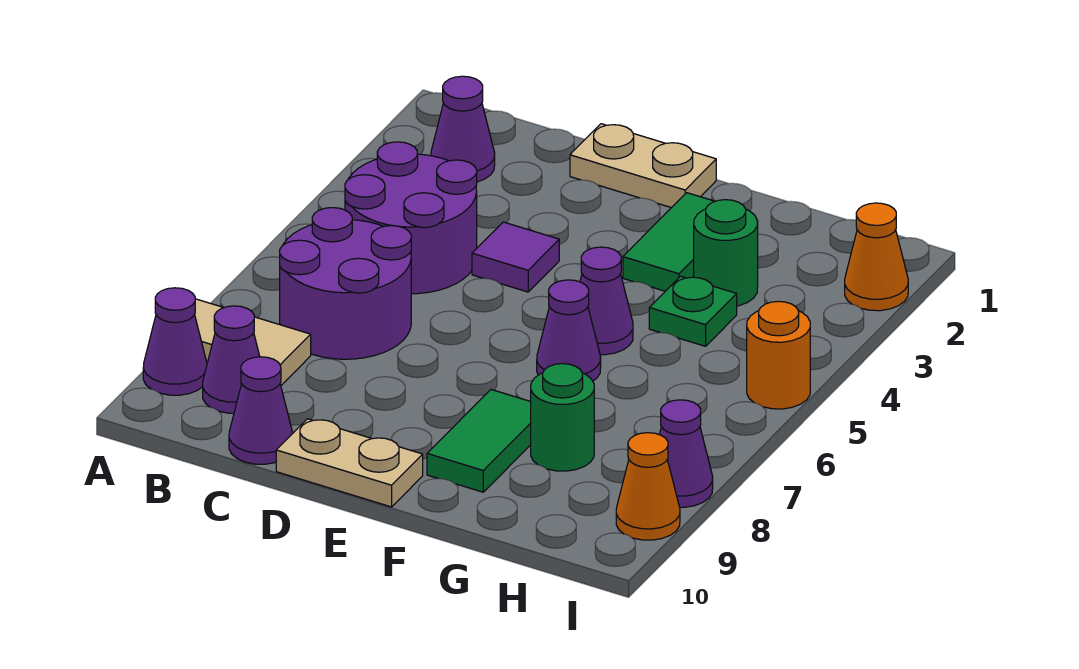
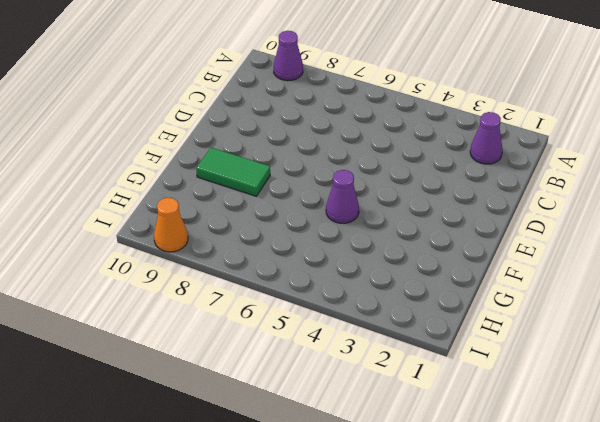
none -> tan tile A8:B8 level 1
none -> purple round brick B4:C5 level 1
none -> purple round brick B6:C7 level 1

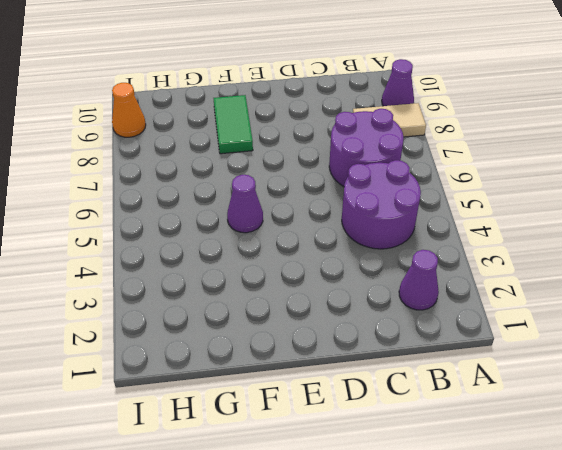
none -> purple cone B9 level 1
none -> purple cone C10 level 1
none -> tan plate D1:E1 level 1

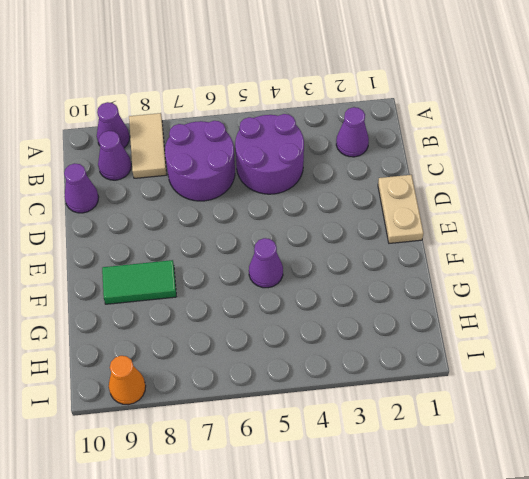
none -> purple tile D4 level 1
none -> tan plate D10:E10 level 1
none -> green tile F2:F3 level 1

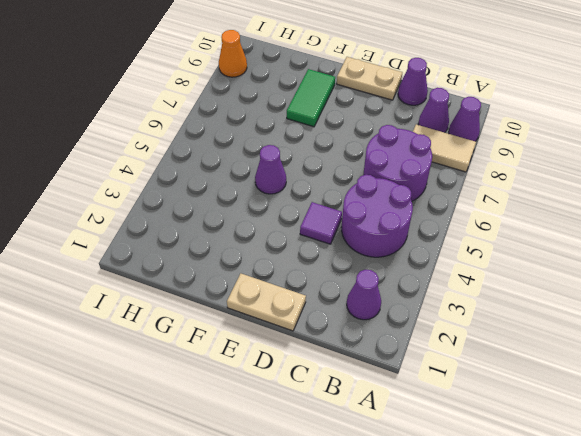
none -> green tile F2:F3 level 1
none -> purple cone F6 level 1
none -> green round brick G3 level 1

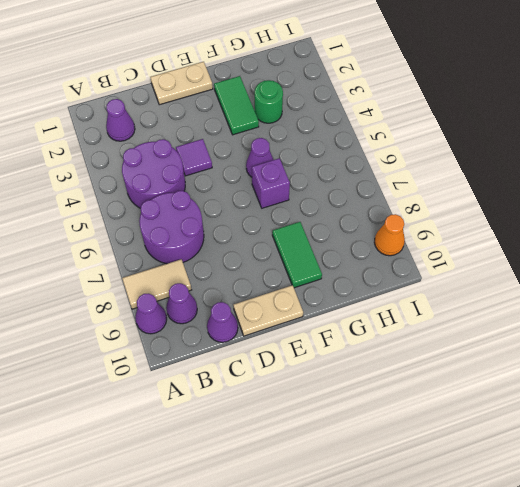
purple brick F6 level 1 -> purple cone F6 level 1
none -> green plate G4 level 1
none -> green round brick G8 level 1
none -> orange cone I2 level 1

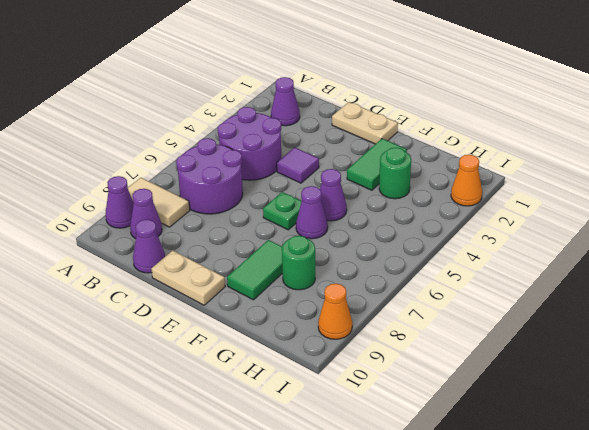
green plate E6 level 1 -> green plate G4 level 1
none -> orange round brick I5 level 1
none -> purple cone I8 level 1

